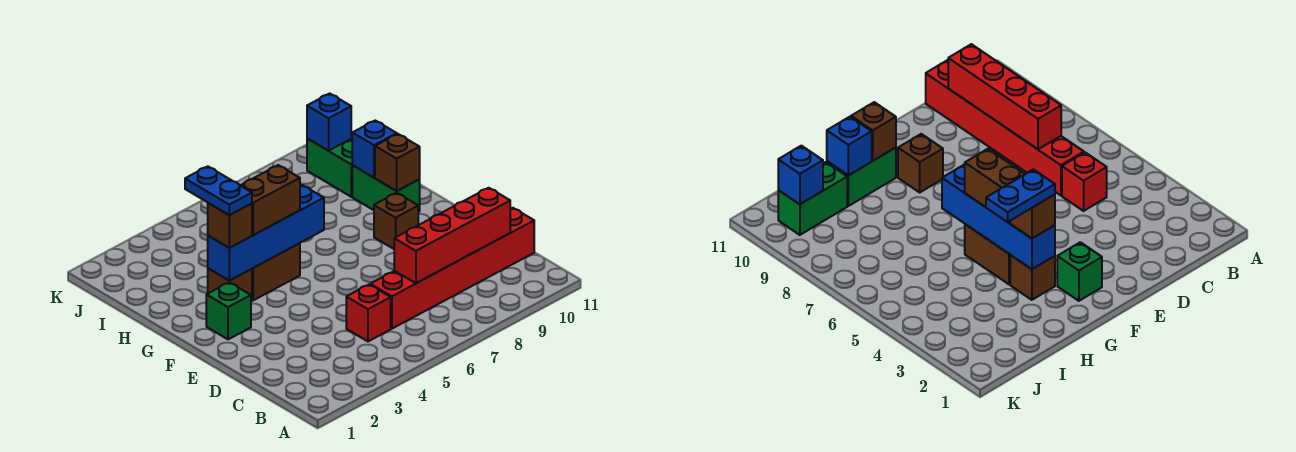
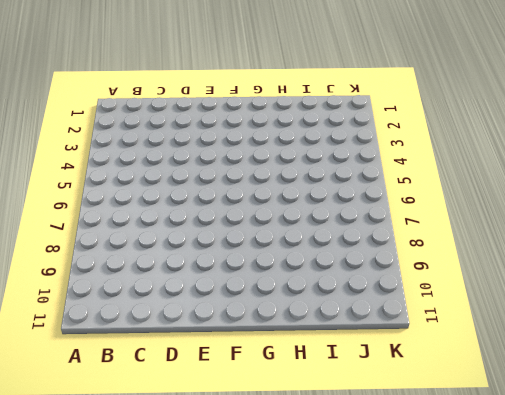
none -> red brick C5 level 1
none -> red brick C6:C11 level 1
none -> green brick F2 level 1

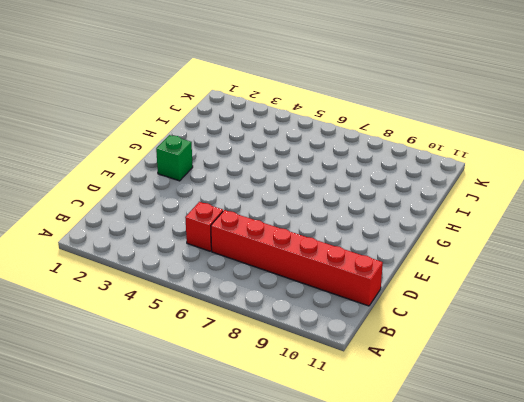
none -> brown brick F9 level 1
none -> brown brick G3 level 1
none -> brown brick G4:G5 level 1

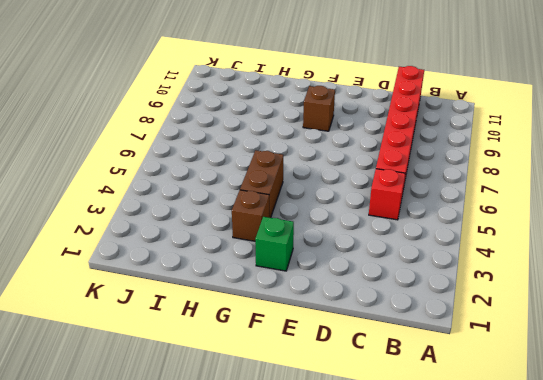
none -> green brick G10:H10 level 1
none -> green brick I10:J10 level 1
none -> red brick C7:C10 level 2

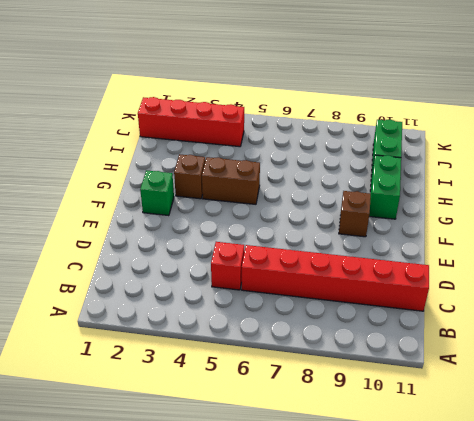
red brick J1:J4 level 1 -> red brick C7:C10 level 2
none -> blue brick G3:G6 level 2
none -> brown brick G10 level 2
none -> blue brick H10 level 2

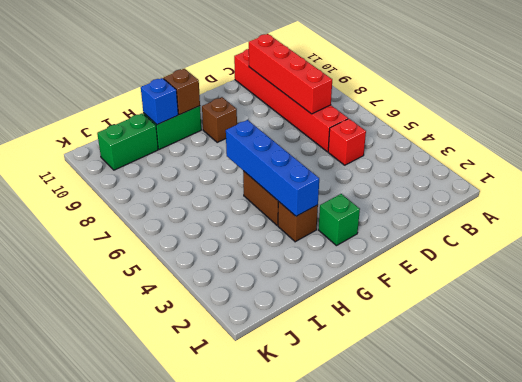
none -> blue brick J10 level 2
none -> brown brick G3 level 3
none -> brown brick G4:G5 level 3

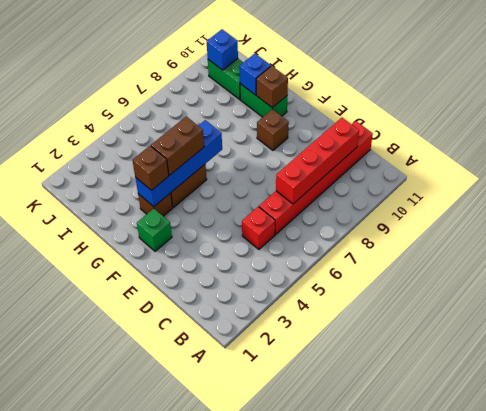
none -> blue plate G3:H3 level 4

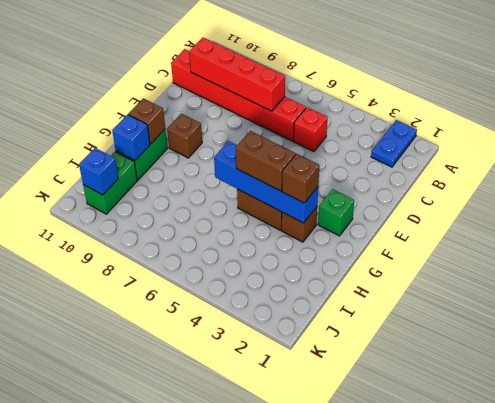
blue plate A2:B2 level 1 -> blue plate G3:H3 level 4

